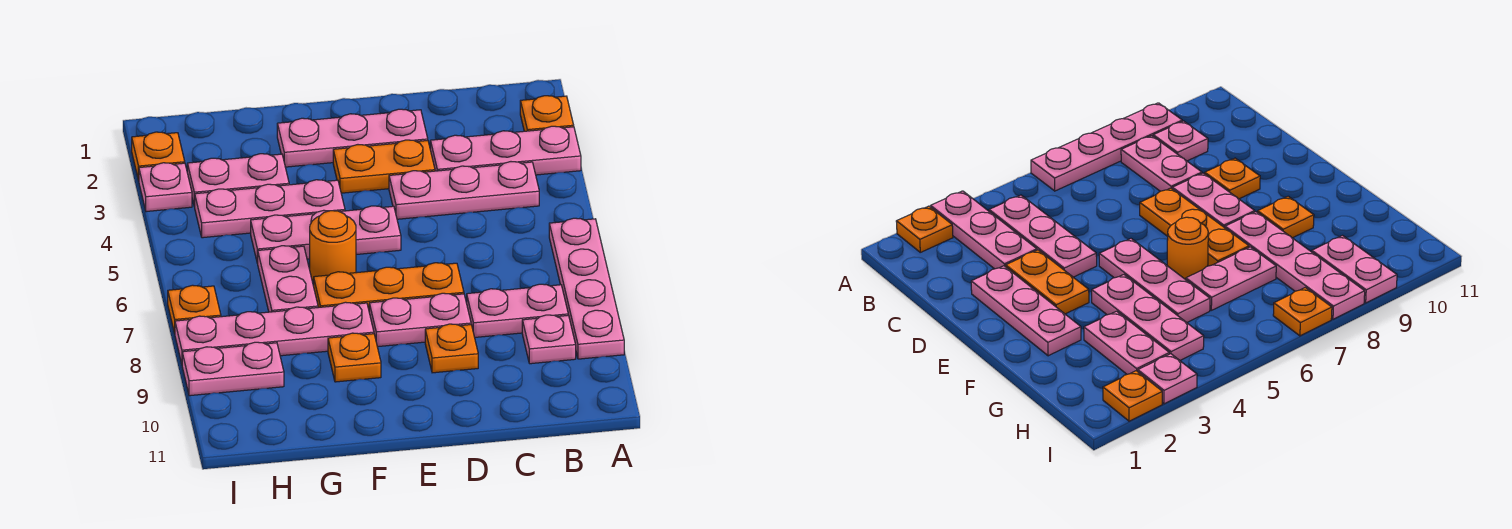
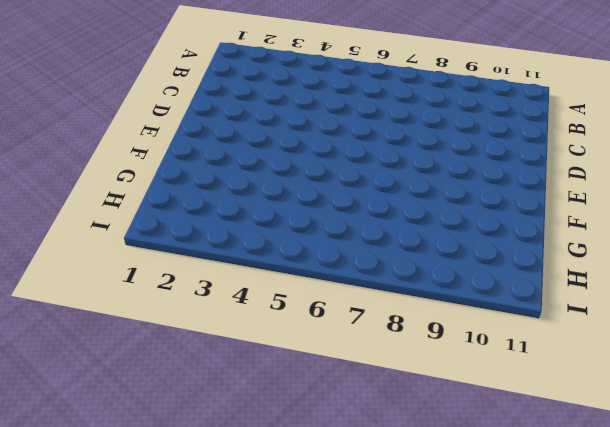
none -> orange plate A2 level 1
none -> pink plate A3:C3 level 1
none -> pink plate A6:A9 level 1

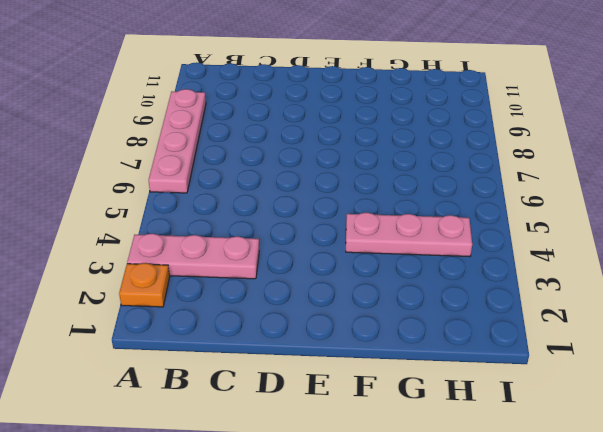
none -> pink plate B4:D4 level 1
none -> pink plate B8:C8 level 1
none -> pink plate B9 level 1

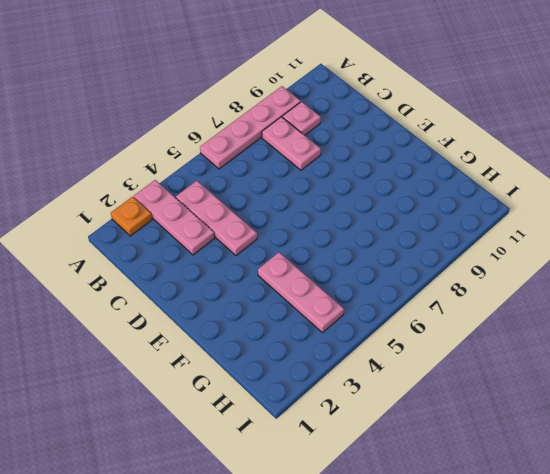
none -> pink plate D2:F2 level 1
none -> orange plate D3:E3 level 1
none -> orange plate D7:F7 level 1

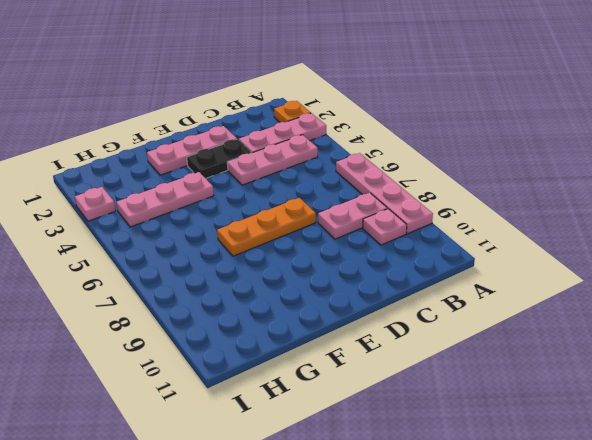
black plate D3:E3 level 1 -> orange plate D3:E3 level 1
none -> pink plate D8:E8 level 1
none -> orange plate D9 level 1
none -> pink plate E5:G5 level 1

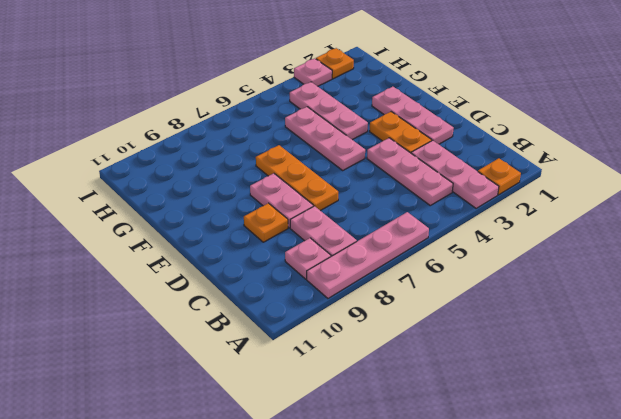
none -> orange round brick F6 level 1
none -> pink plate F8:I8 level 1
none -> orange plate F9 level 1

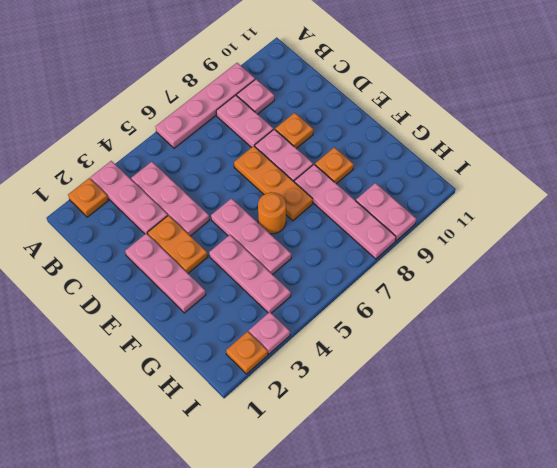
none -> pink plate G3:H3 level 1
none -> pink plate G6:G7 level 1
none -> orange plate I7 level 1

